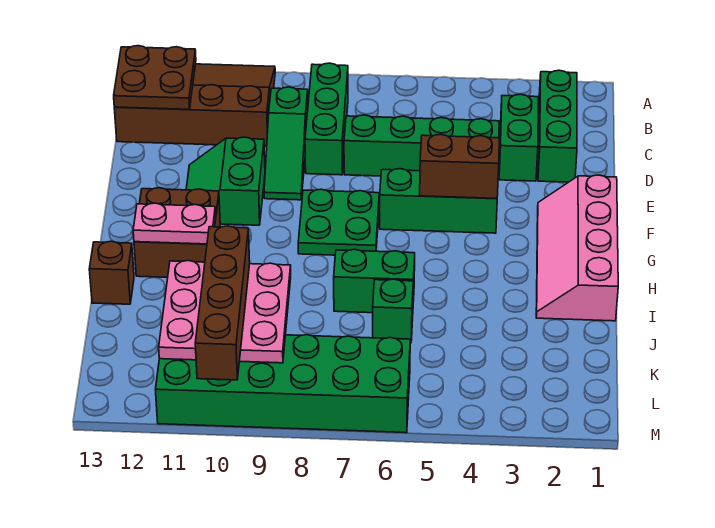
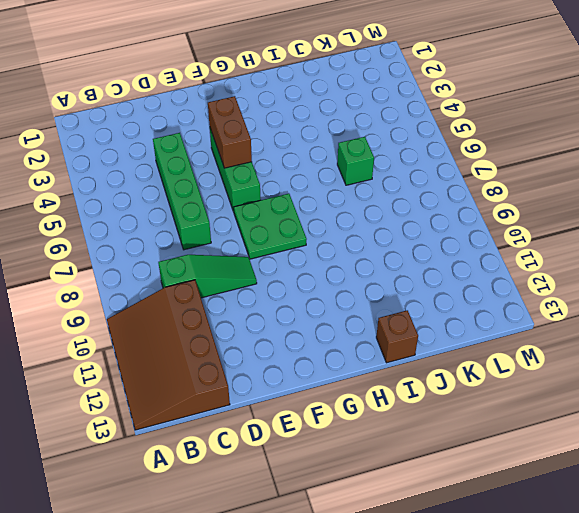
none -> green brick B2:D2 level 1
none -> green brick B8:D8 level 1
none -> green brick C3:D3 level 1

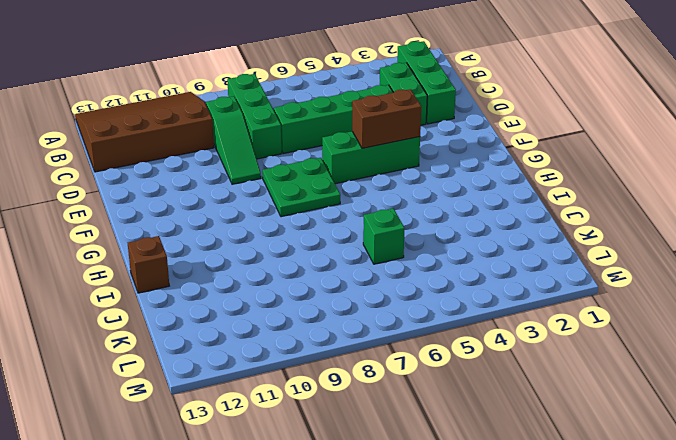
none -> green slope E10:F11 level 1 top 10
none -> pink slope F1:I2 level 1 top 1
none -> brown brick G11:H12 level 1

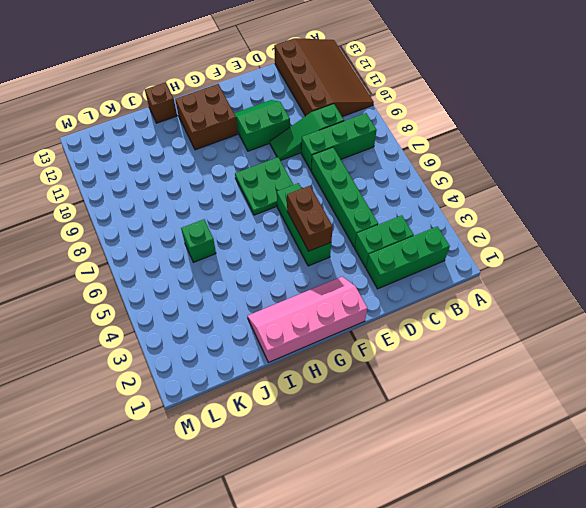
none -> green brick I6:I7 level 1
none -> green brick L6:M11 level 1
none -> brown plate B12:C13 level 2

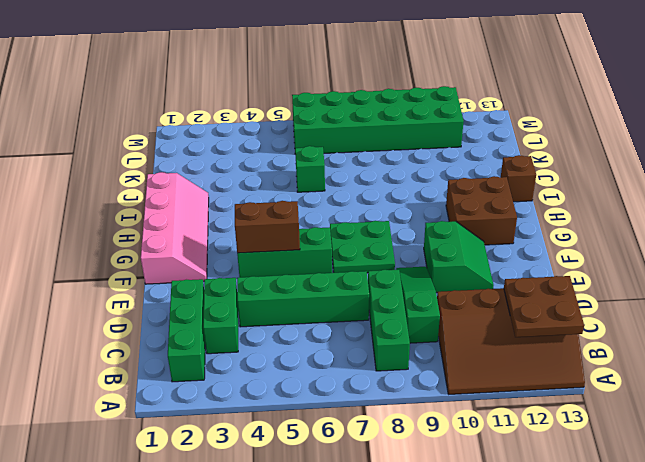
none -> green brick I6:I7 level 1
none -> pink plate H11:H12 level 2
none -> pink plate J9:L11 level 2

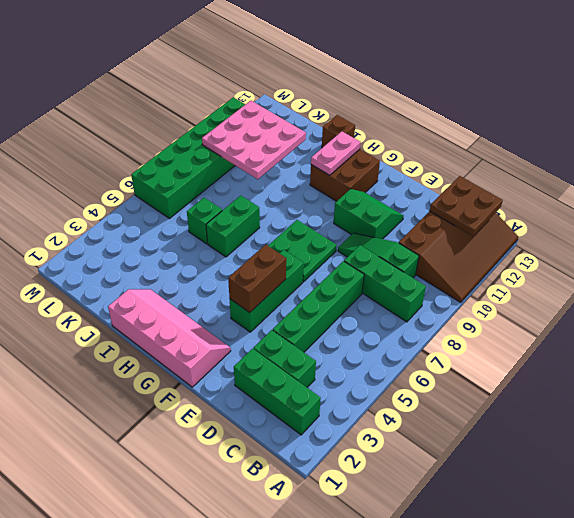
none -> brown brick J10:M10 level 3

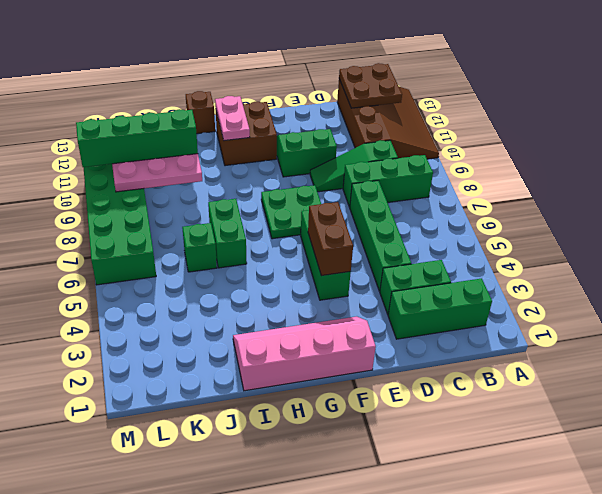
green brick J10:M10 level 3 -> brown brick J10:M10 level 3

